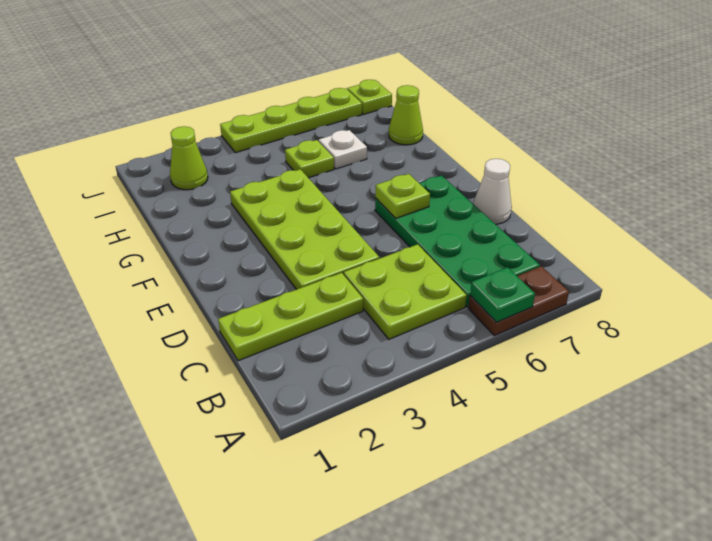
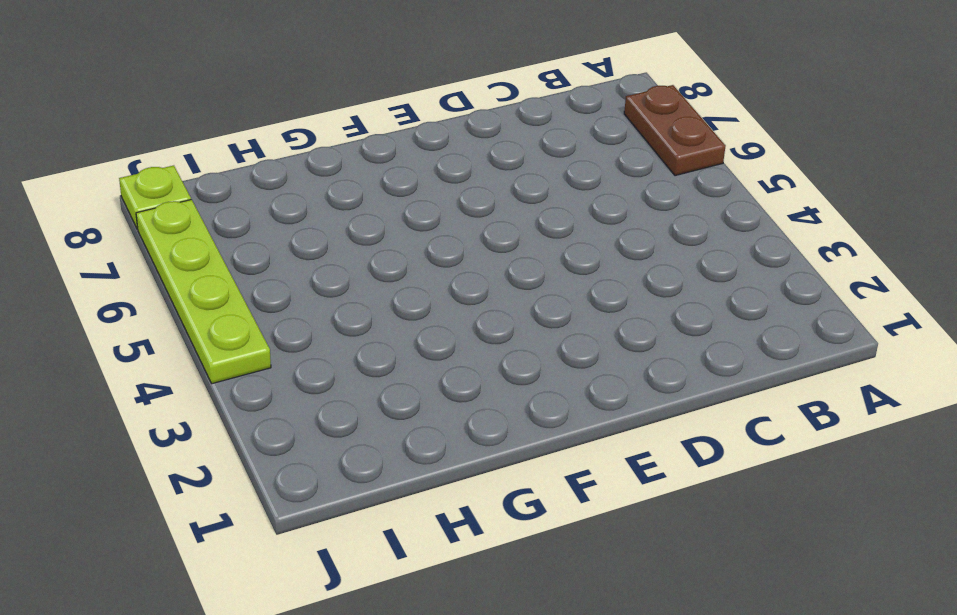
none -> lime plate B4:C5 level 1
none -> green plate B6:E7 level 1
none -> lime plate C1:C3 level 1

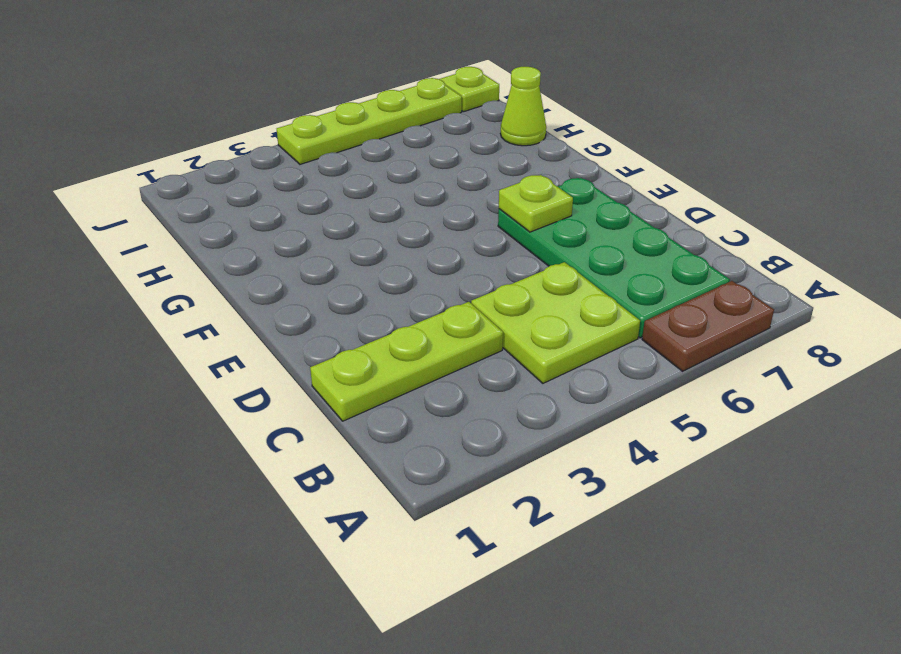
none -> lime plate D3:G4 level 1
none -> white cone D8 level 1
none -> lime plate H5 level 1

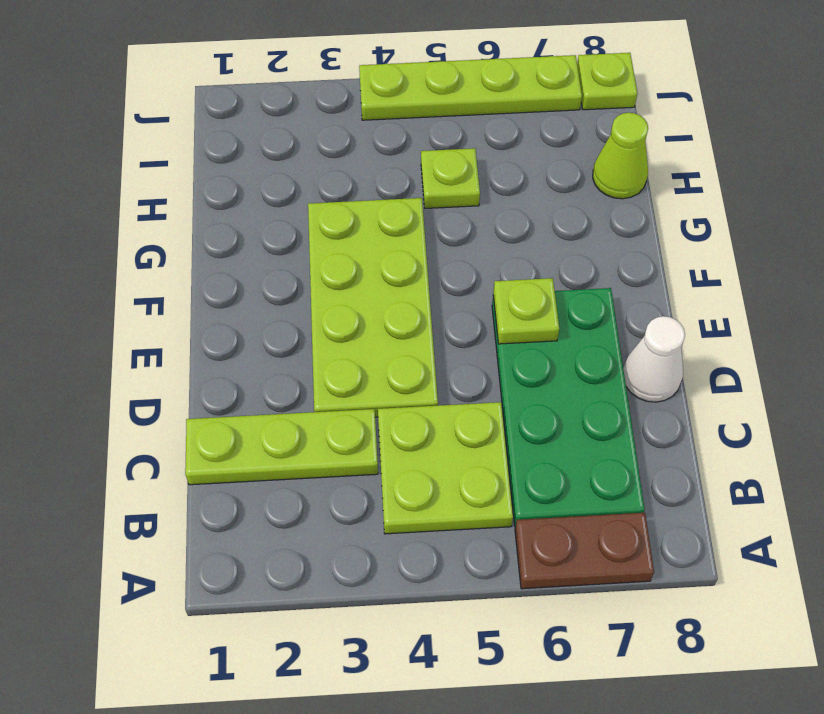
none -> white plate H6 level 1
none -> lime cone I2 level 1
none -> green plate A6 level 2

